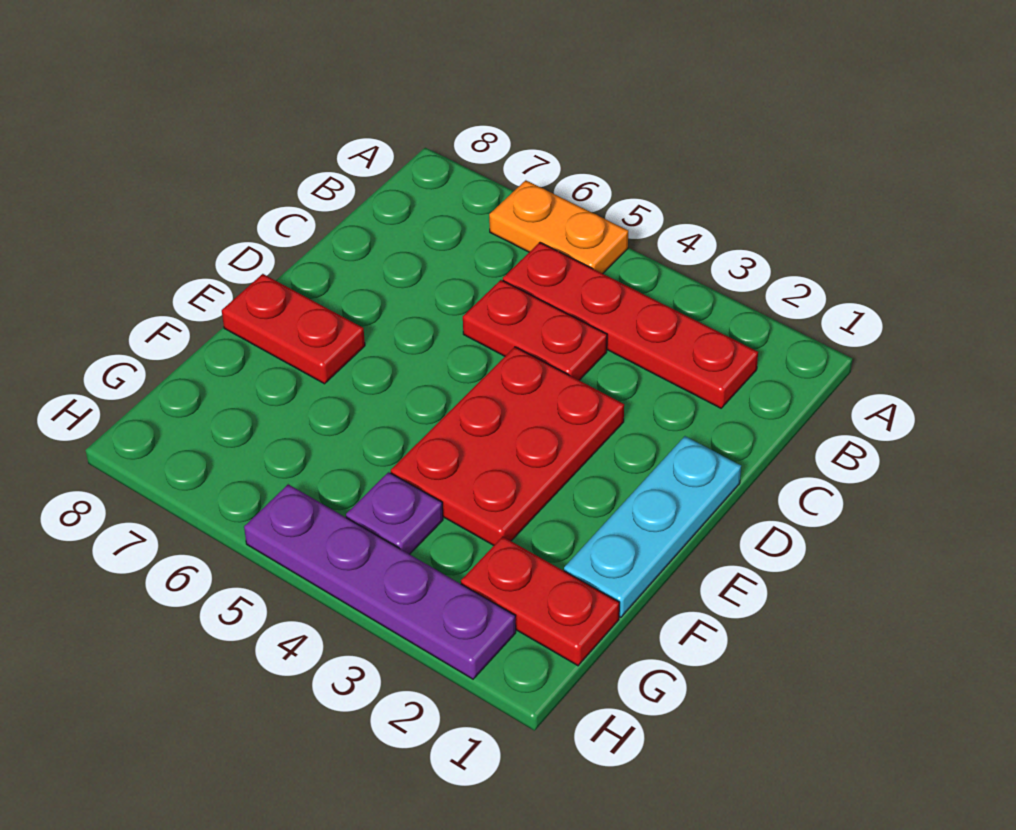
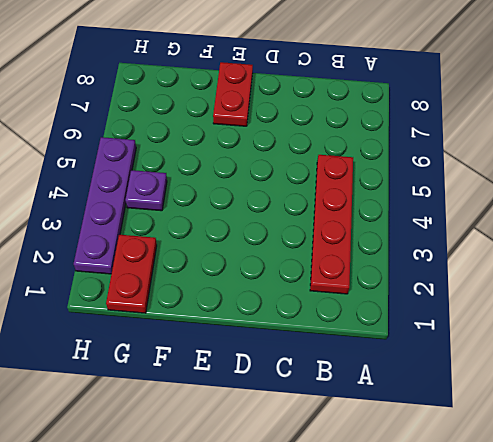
none -> orange plate A5:A6 level 1
none -> red plate C4:C5 level 1

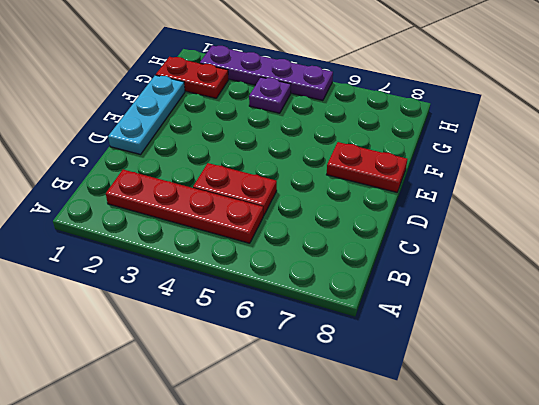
none -> orange plate A5:A6 level 1
none -> red plate D3:F4 level 1

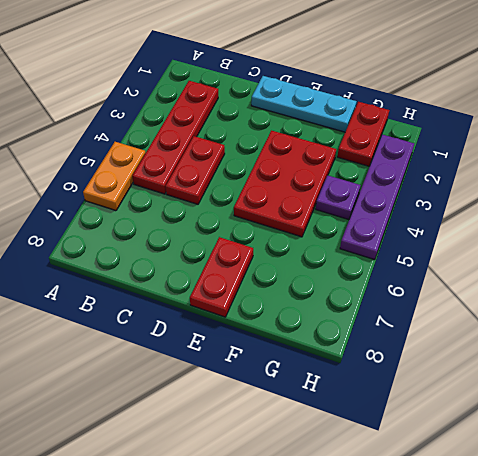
red plate E3:F5 level 1 -> red plate D3:F4 level 1

